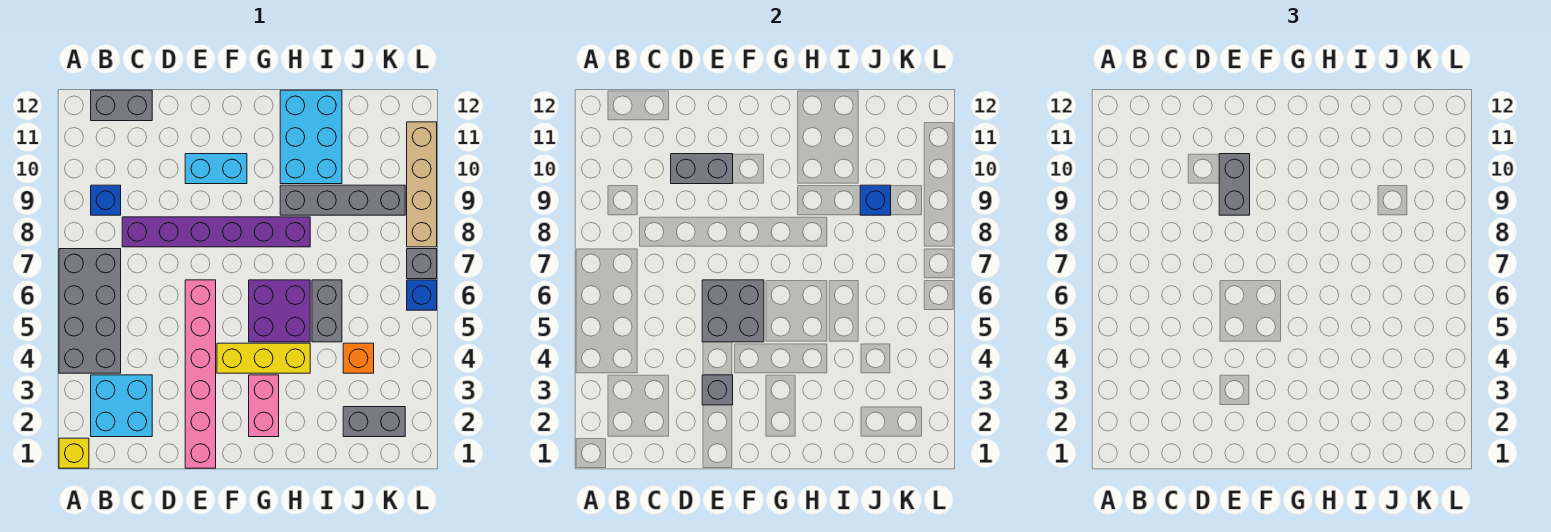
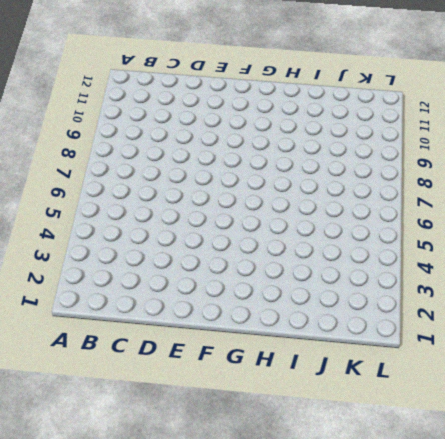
none -> yellow brick A1 level 1
none -> grey brick A4:B7 level 1
none -> cyan brick B2:C3 level 1

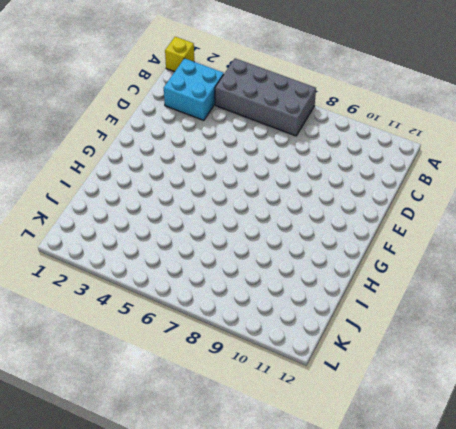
none -> blue brick B9 level 1
none -> grey brick B12:C12 level 1
none -> purple brick C8:H8 level 1

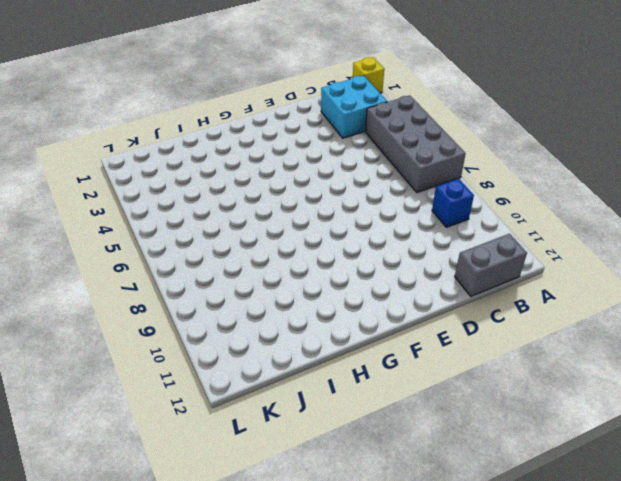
none -> purple brick C8:H8 level 1
none -> pink brick E1:E6 level 1
none -> cyan brick E10:F10 level 1

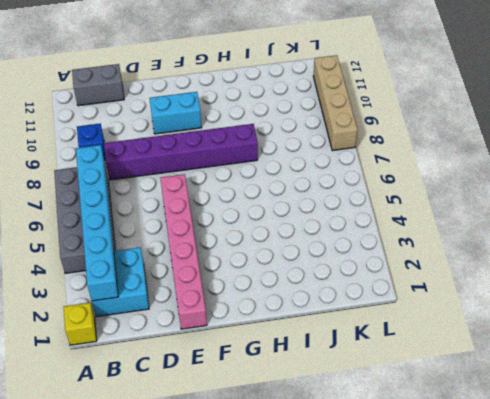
cyan brick B2:B7 level 2 -> none
none -> yellow brick F4:H4 level 1
none -> pink brick G2:G3 level 1
none -> purple brick G5:H6 level 1

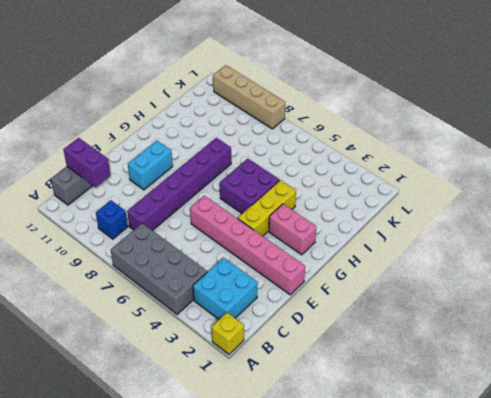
purple brick C11:C12 level 2 -> none
none -> grey brick H9:K9 level 1
none -> cyan brick H10:I12 level 1
none -> grey brick I5:I6 level 1

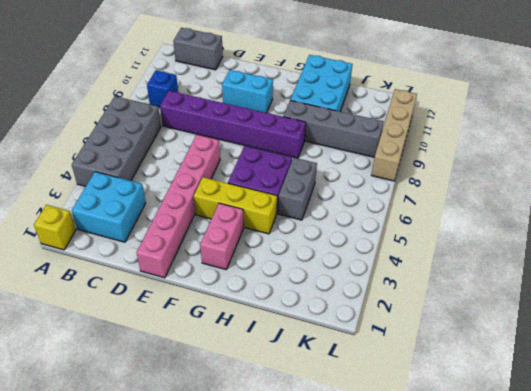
none -> grey brick J2:K2 level 1
none -> orange brick J4 level 1
none -> blue brick L6 level 1

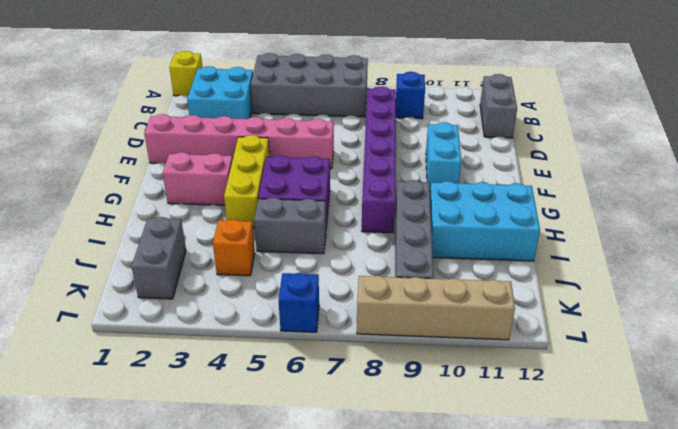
none -> grey brick L7 level 1
none -> grey brick D10:E10 level 2
none -> grey brick E3 level 2

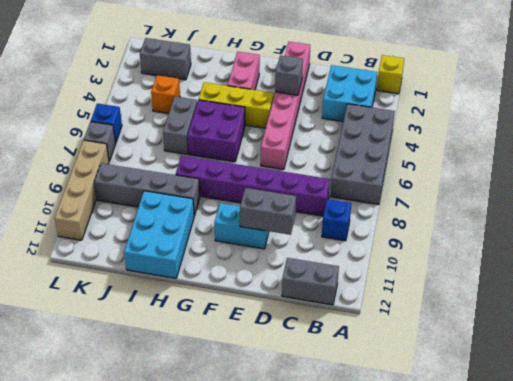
none -> grey brick E5:F6 level 2
none -> blue brick J9 level 2
none -> grey brick E9:E10 level 3

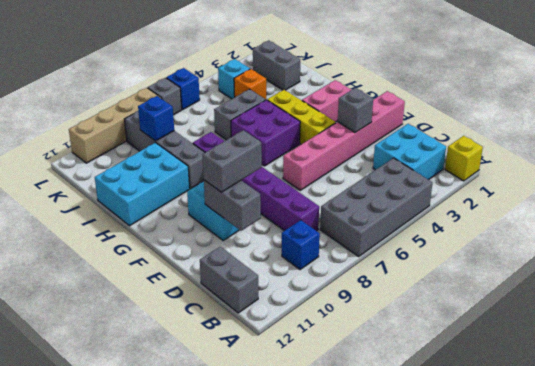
cyan brick K4 level 1 -> none
none -> grey brick E5:F6 level 2

